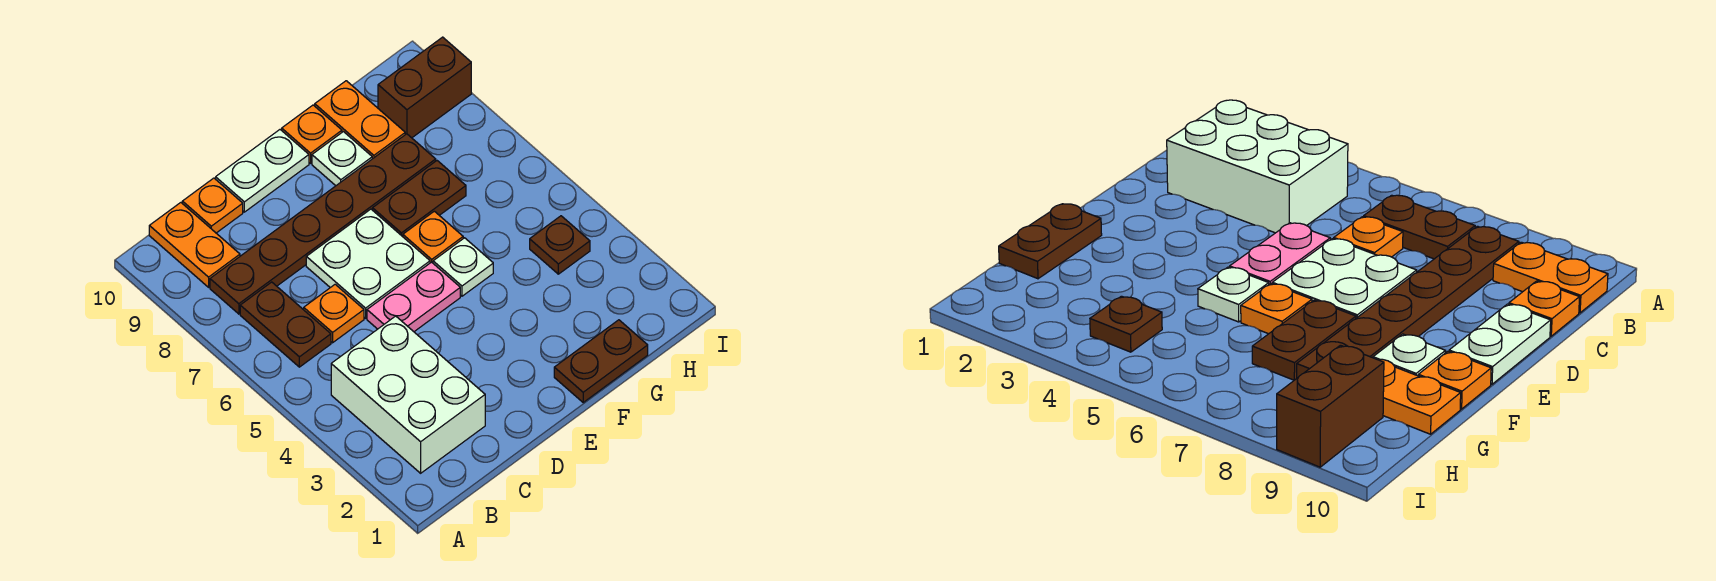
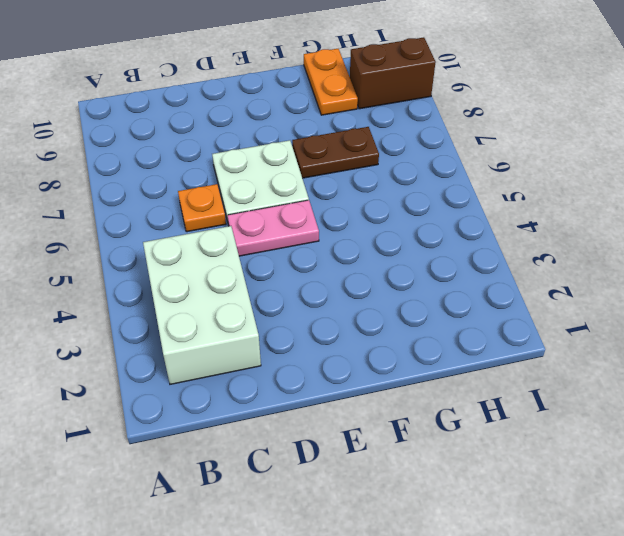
none -> brown plate B6:B7 level 1
none -> brown plate B8:G8 level 1
none -> orange plate B9:B10 level 1

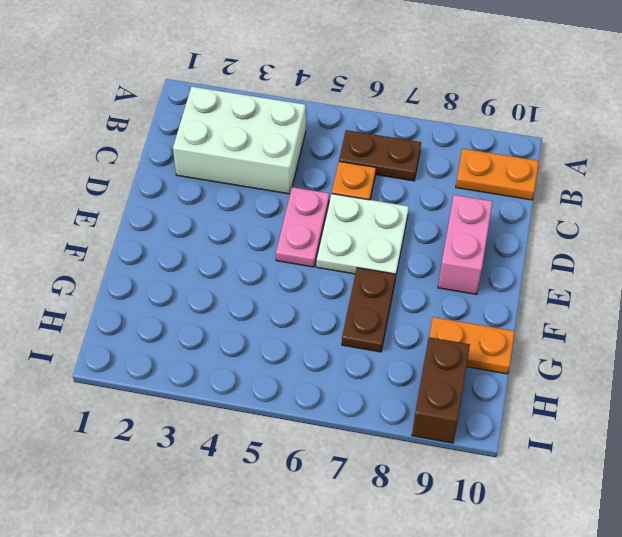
pink brick D9:E9 level 1 -> none
none -> brown plate B8:G8 level 1
none -> orange plate C10 level 1
none -> white plate D10:E10 level 1

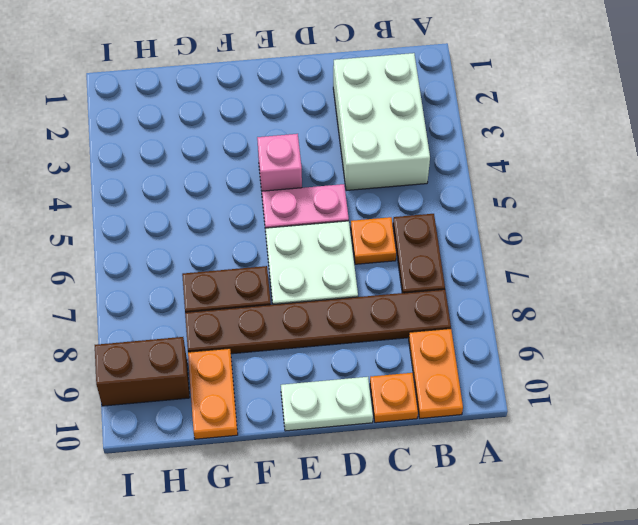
pink brick E4 level 1 -> none
none -> brown plate F1:G1 level 1
none -> white plate F5 level 1
none -> orange plate F6 level 1

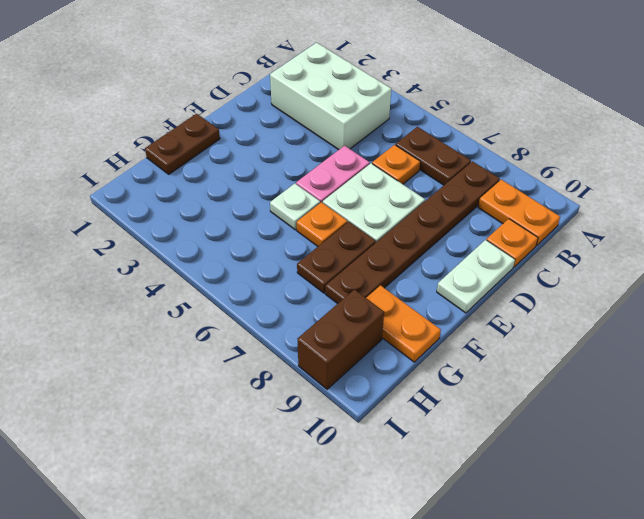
none -> white plate F9 level 1
none -> orange plate F10 level 1
none -> brown plate H4 level 1

